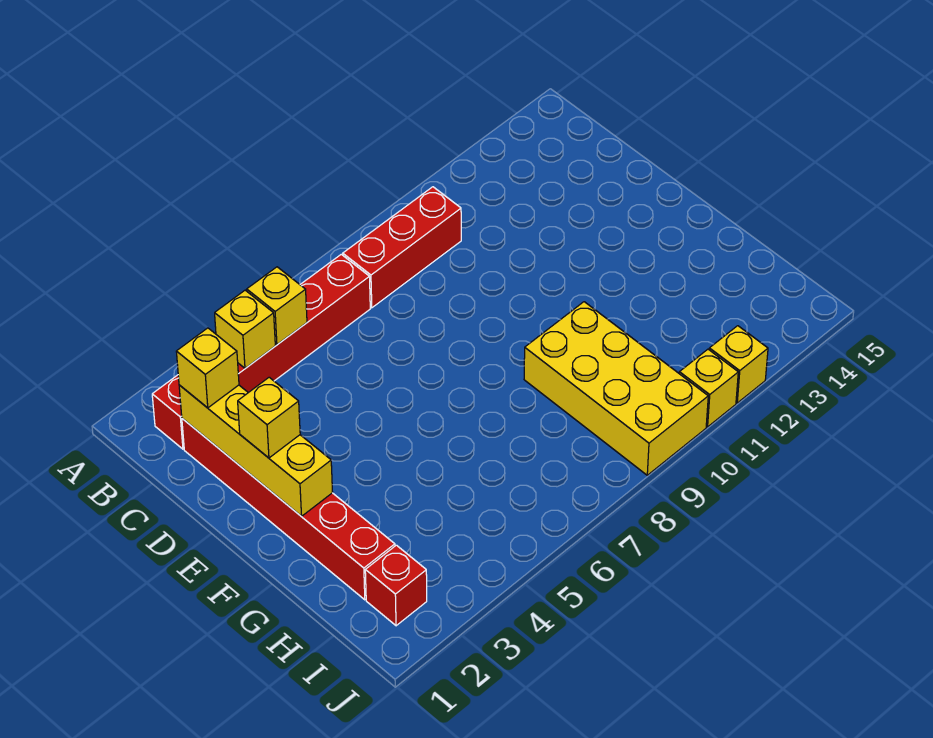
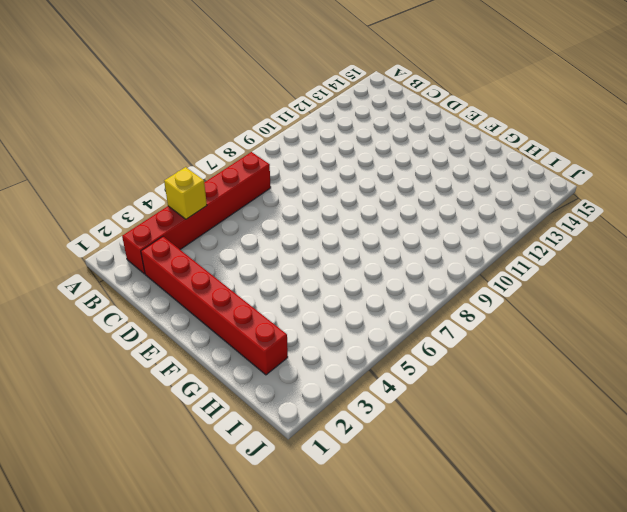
none -> red brick B8:B10 level 1
none -> yellow brick G9:J10 level 1
none -> red brick I2 level 1

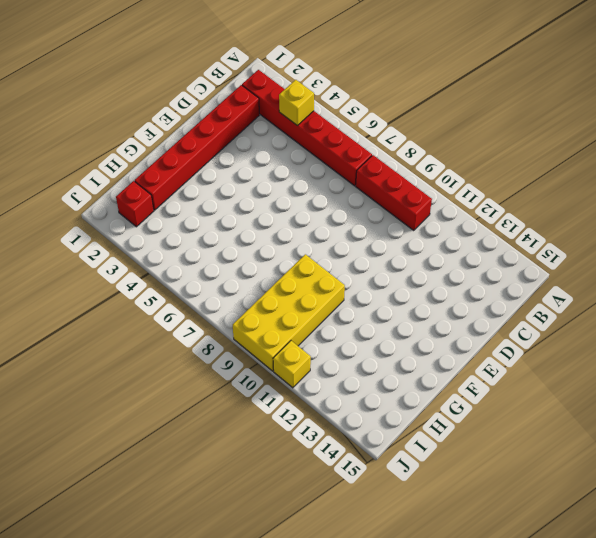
none -> yellow brick J12 level 1
none -> yellow brick B5 level 2
none -> yellow brick C2:F2 level 2

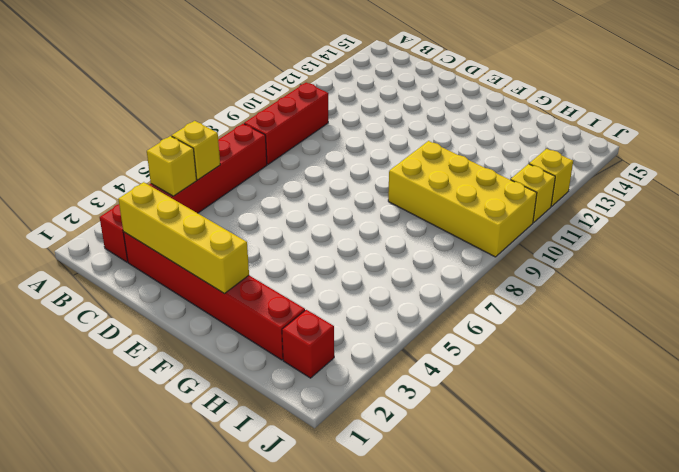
none -> yellow brick C2 level 3
none -> yellow brick E2 level 3

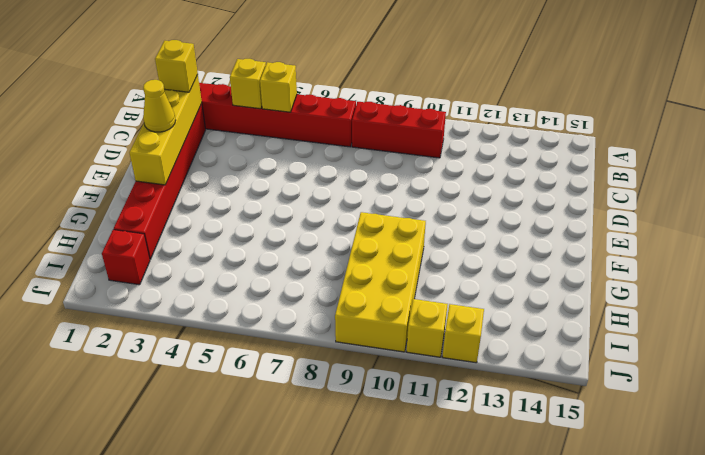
yellow cone E2 level 3 -> yellow brick E2 level 3

